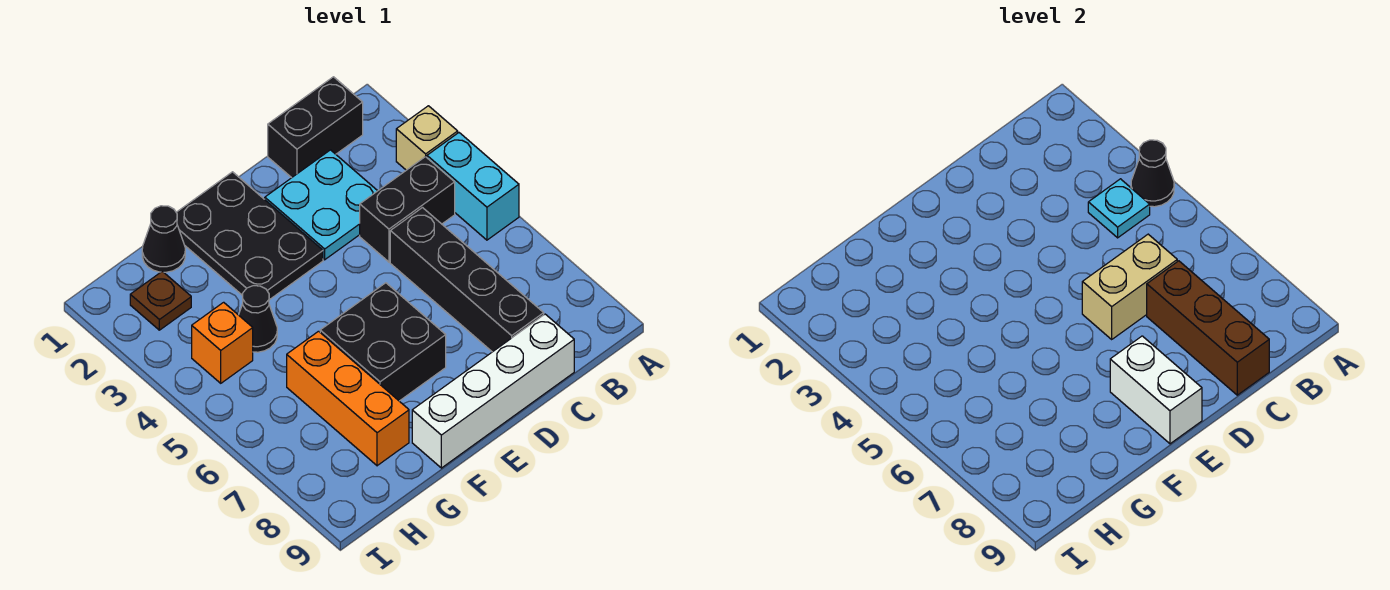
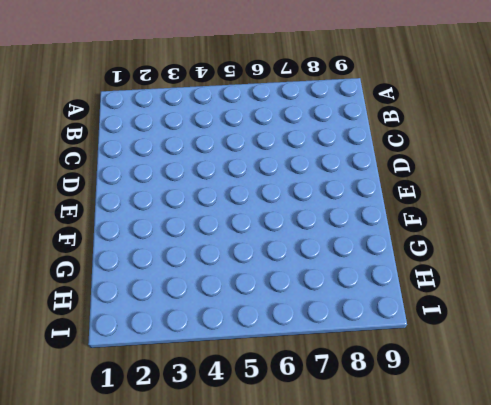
none -> tan brick A3 level 1
none -> cyan brick A4:A5 level 1
none -> black brick B1:C1 level 1

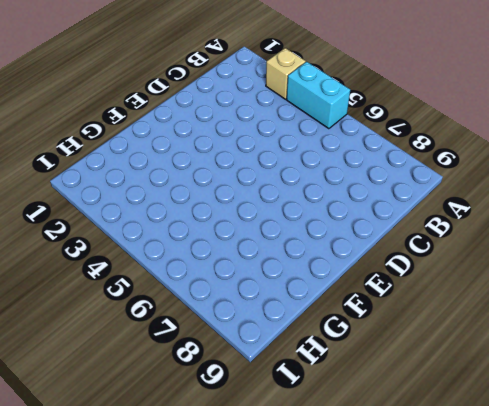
none -> black brick B1:C1 level 1
none -> black brick B4:C4 level 1
none -> cyan plate C2:D3 level 1

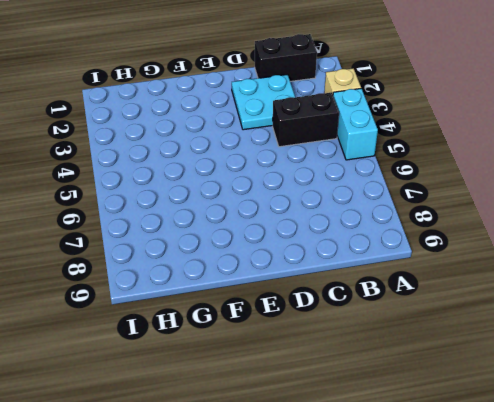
none -> black brick C5:C8 level 1
none -> white brick C9:F9 level 1
none -> black plate E1:F3 level 1

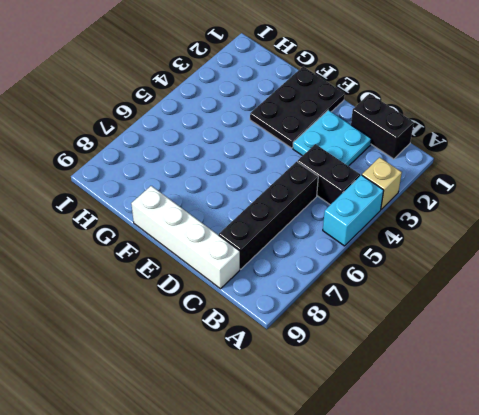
none -> black brick E6:F7 level 1
none -> black cone G1 level 1
none -> black cone G4 level 1

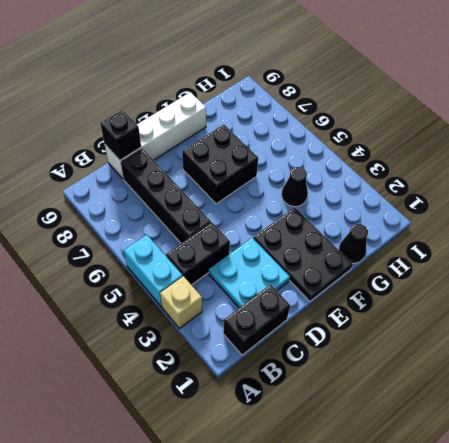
black brick C9 level 2 -> brown brick C7:C9 level 2
none -> orange brick G6:G8 level 1
none -> brown plate H2 level 1
none -> orange brick H4 level 1

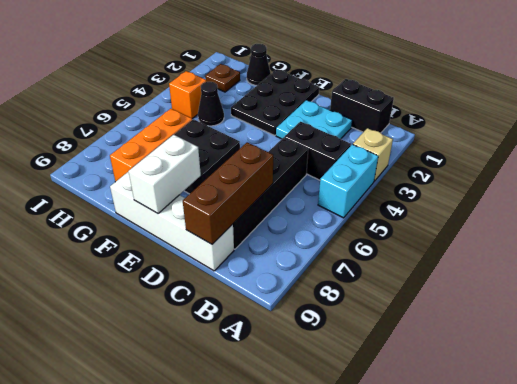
none -> black cone A4 level 2
none -> cyan plate B4 level 2
none -> tan brick C6:D6 level 2

